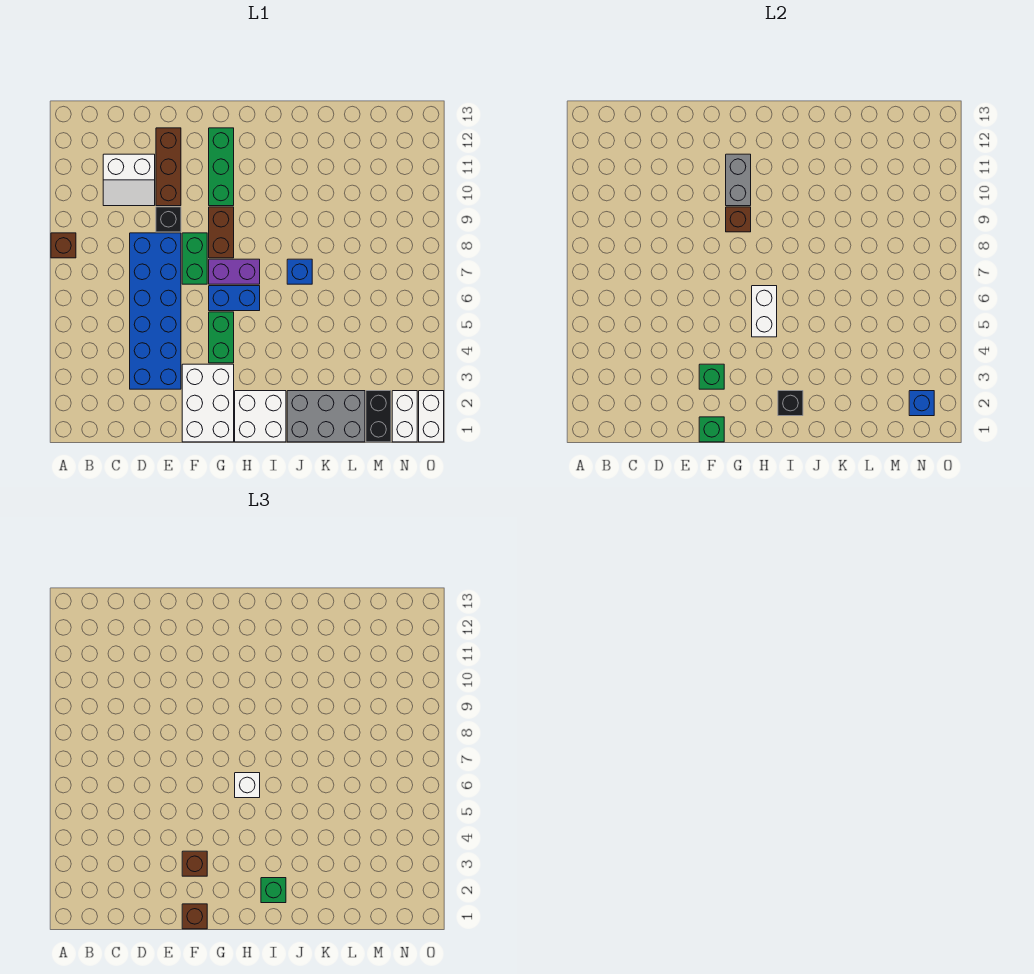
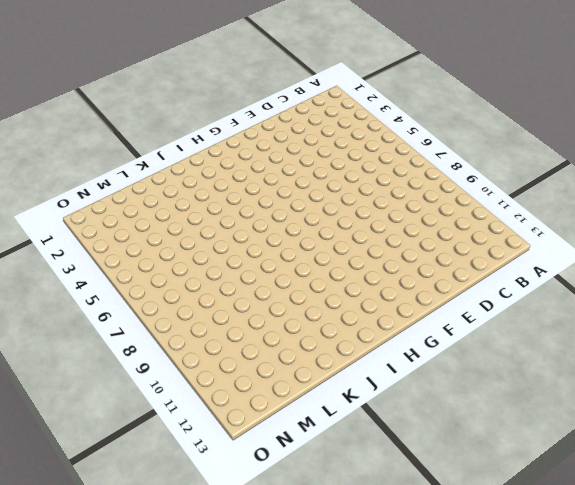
none -> brown brick A8 level 1
none -> white slope C10:D11 level 1 top 11
none -> blue brick D3:E8 level 1

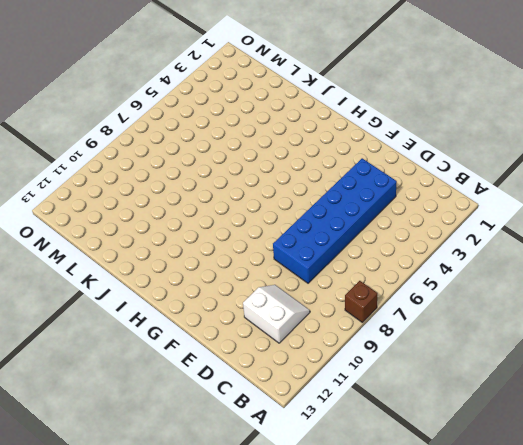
none -> black brick E9 level 1
none -> brown brick E10:E12 level 1
none -> white brick F1:G3 level 1

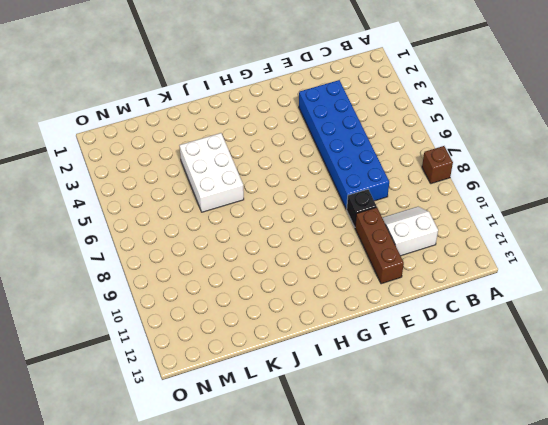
white brick J4:K6 level 1 -> white brick F1:G3 level 1
none -> green brick F7:F8 level 1
none -> green brick G4:G5 level 1
none -> blue brick G6:H6 level 1

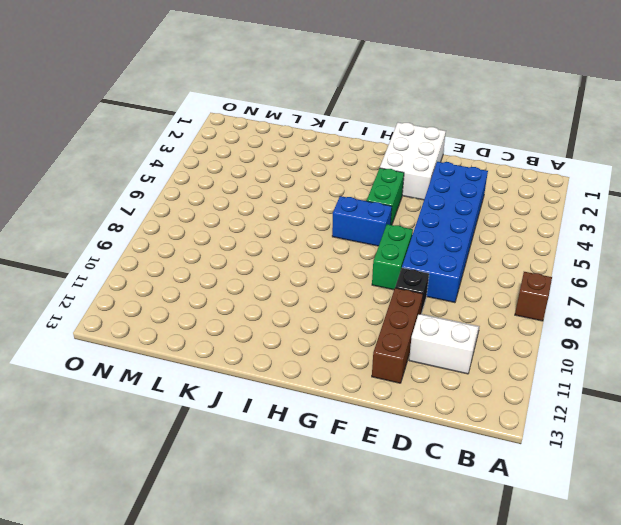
none -> purple brick G7:H7 level 1
none -> brown brick G8:G9 level 1
none -> green brick G10:G12 level 1

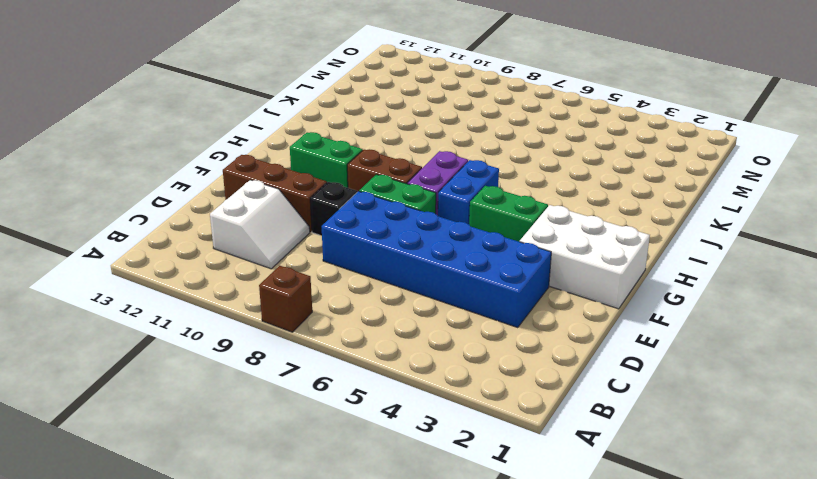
green brick G10:G11 level 1 -> green brick G10:G12 level 1
none -> white brick H1:I2 level 1
none -> grey brick J1:L2 level 1
none -> blue brick J7 level 1

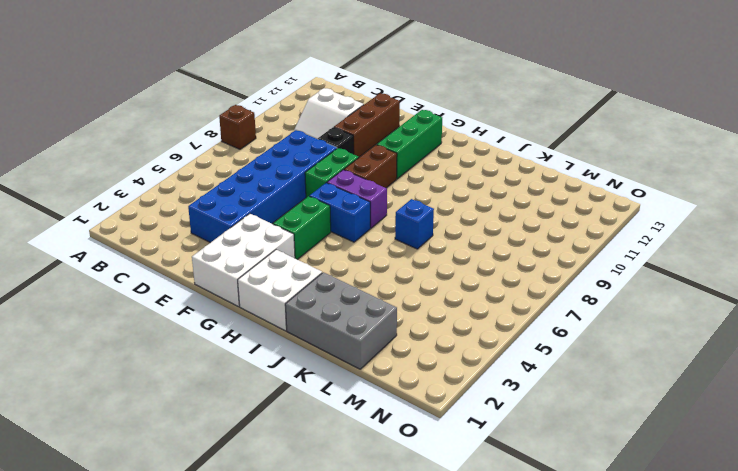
none -> black brick M1:M2 level 1
none -> white brick N1:N2 level 1
none -> white brick O1:O2 level 1

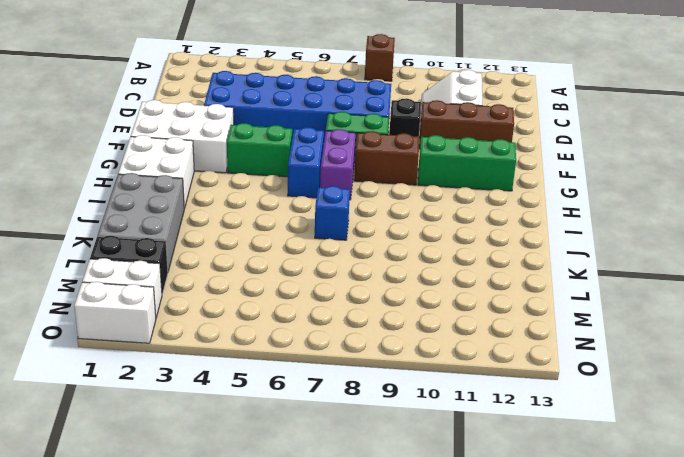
none -> green brick F1 level 2
none -> green brick F3 level 2
none -> brown brick G9 level 2

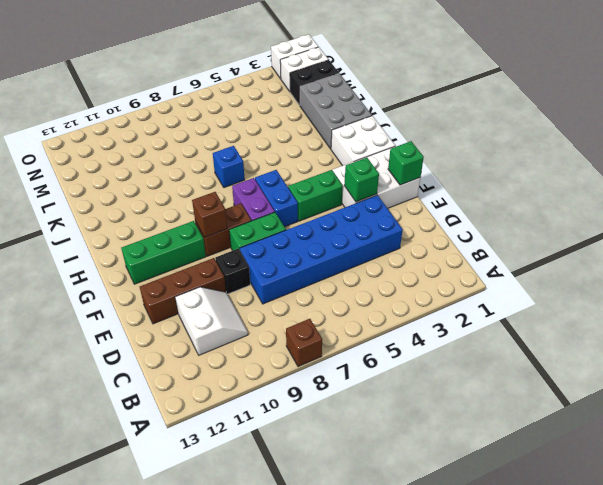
none -> grey brick G10:G11 level 2
none -> white brick H5:H6 level 2
none -> black brick I2 level 2

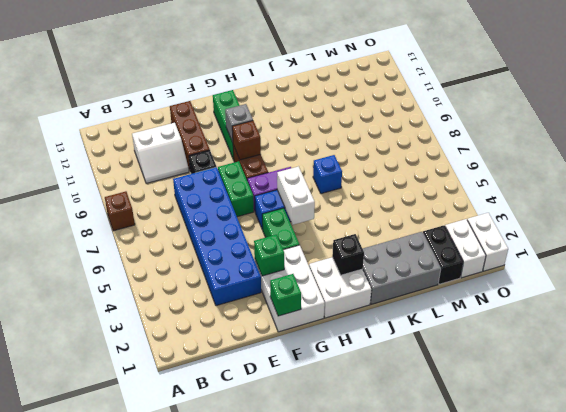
grey brick G10 level 2 -> grey brick G10:G11 level 2
none -> blue brick N2 level 2
none -> brown brick F1 level 3
none -> brown brick F3 level 3

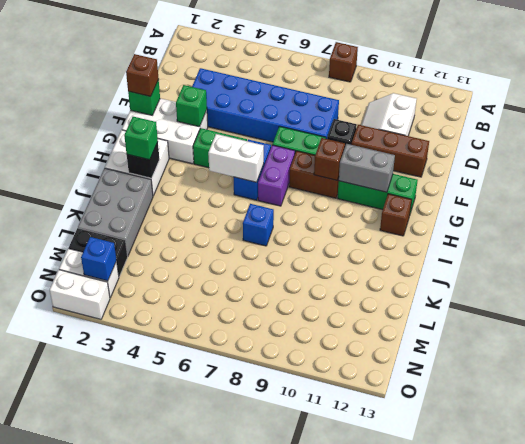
brown brick H12 level 1 -> brown brick F3 level 3
none -> white brick H6 level 3

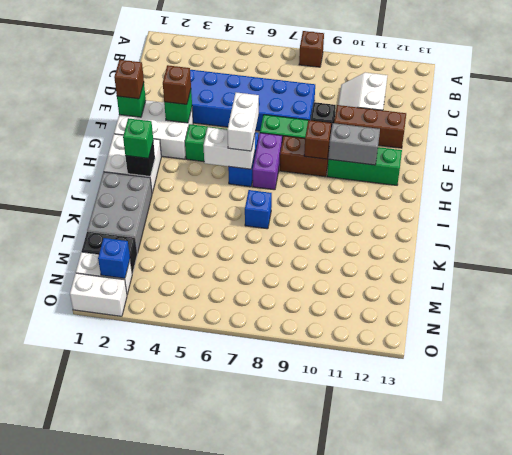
white brick G6:H6 level 3 -> white brick H6 level 3

